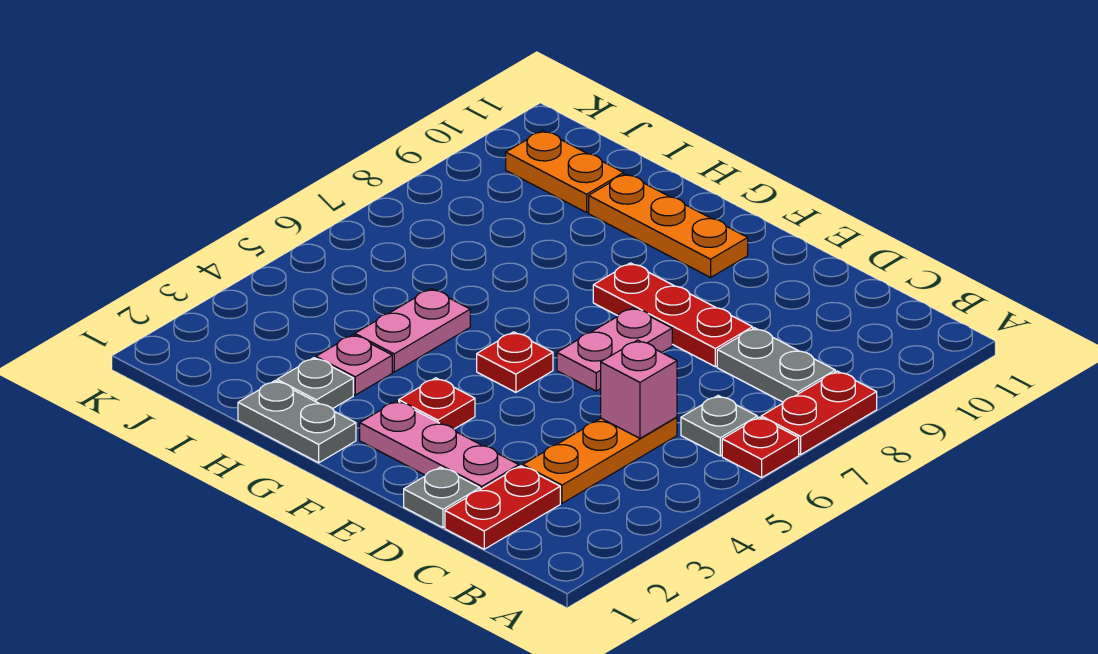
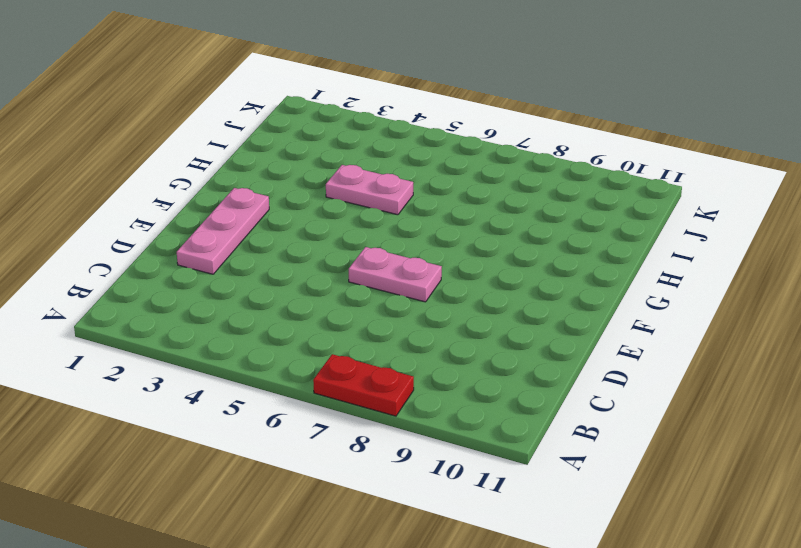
none -> red plate A6 level 1
none -> grey plate B6 level 1
none -> grey plate B8:C8 level 1

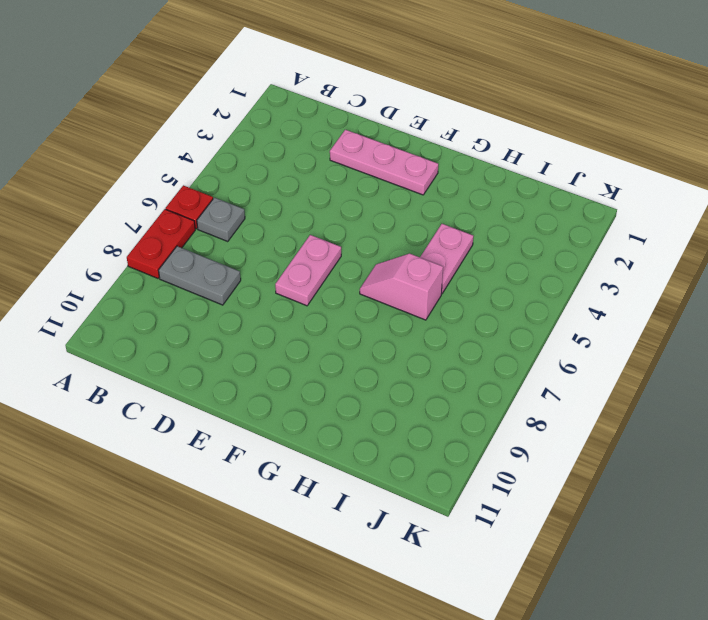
pink slope G6:H6 level 1 top H -> none
none -> red plate C1:C2 level 1
none -> orange plate C3:C5 level 1
none -> grey plate D1 level 1

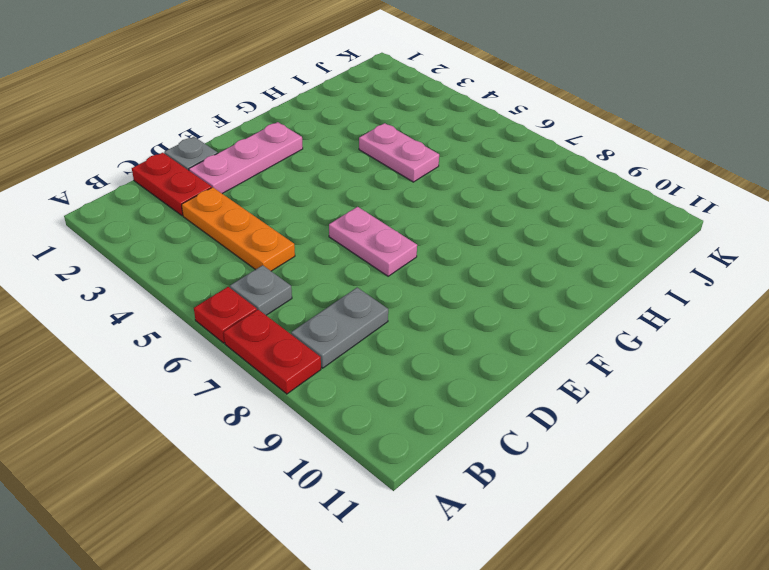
none -> red plate D8:F8 level 1
none -> red plate F3 level 1
none -> red plate F5 level 1

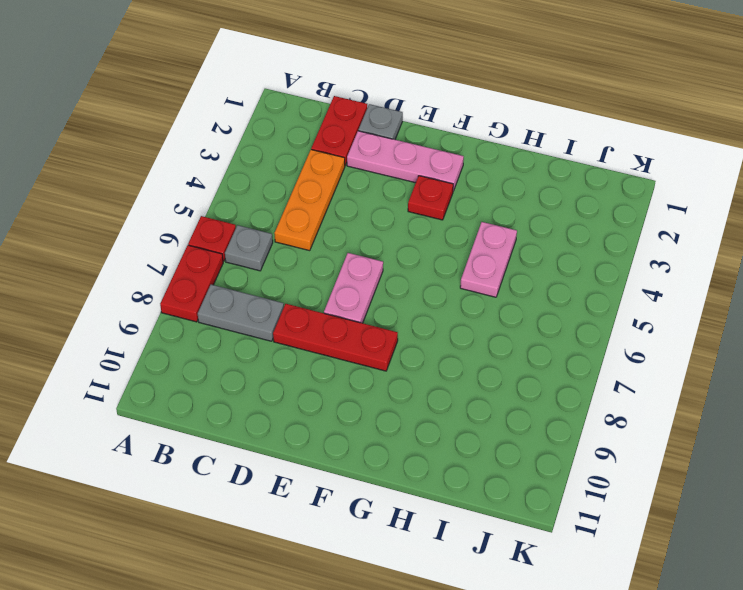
none -> red plate F5 level 1
none -> orange plate F10:H10 level 1
none -> grey plate G1:H1 level 1

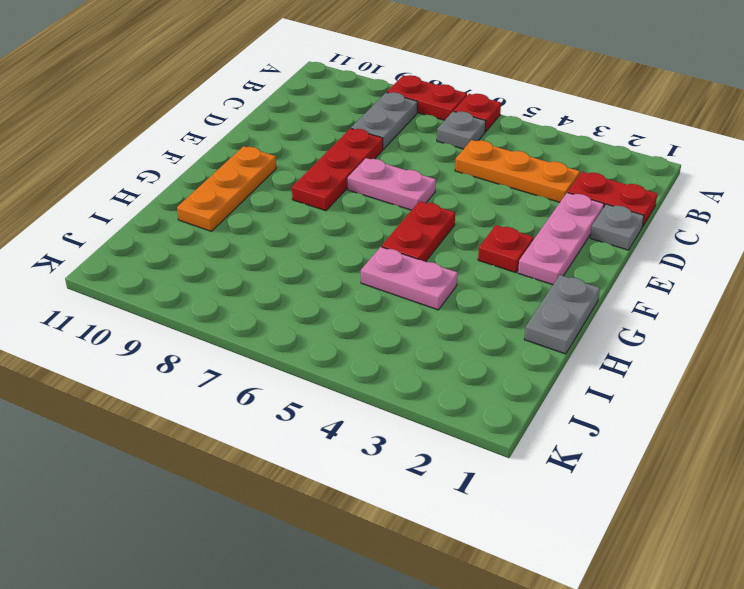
red plate F5:G5 level 1 -> red plate F5 level 1
none -> grey plate H2 level 1
none -> pink plate H3 level 1
none -> orange plate I10:J10 level 1

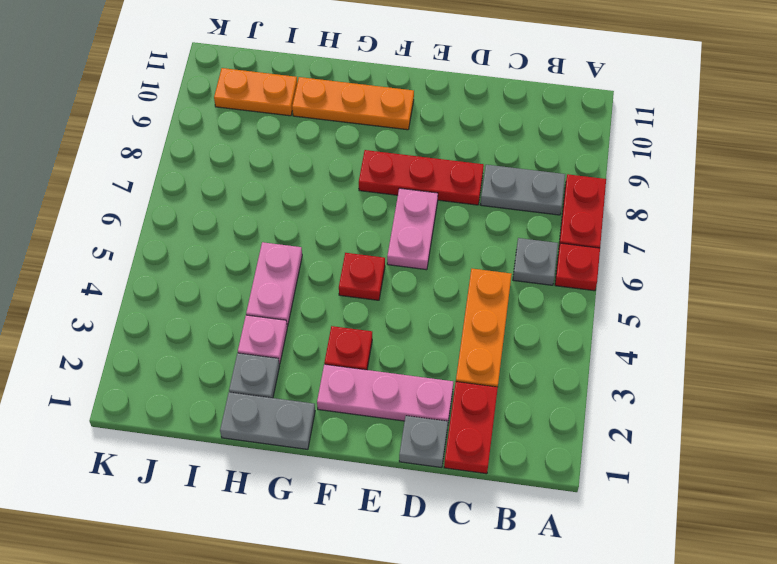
none -> pink brick C5 level 2

